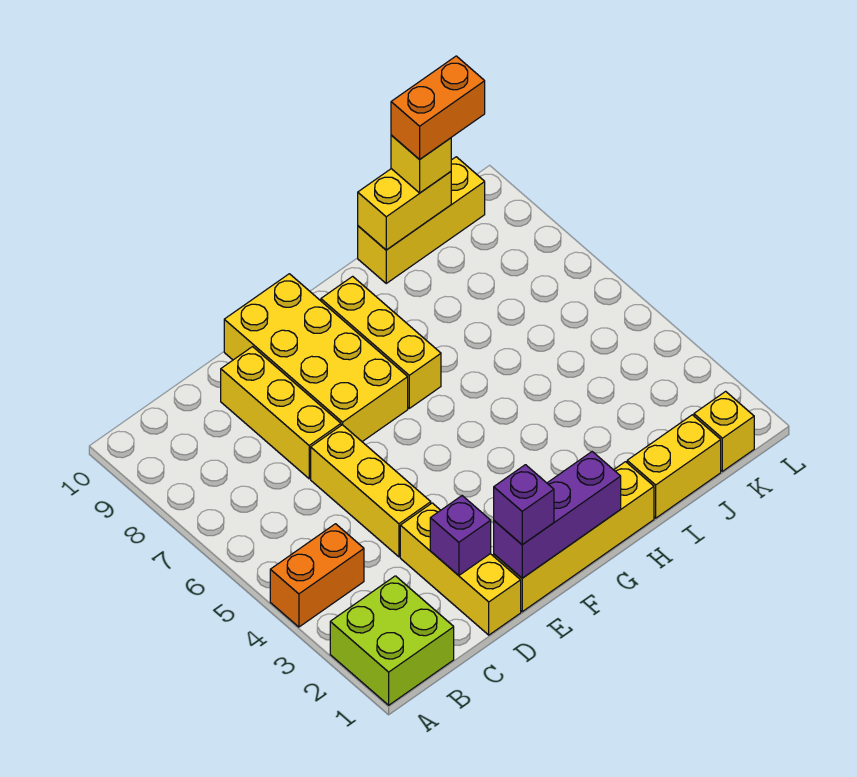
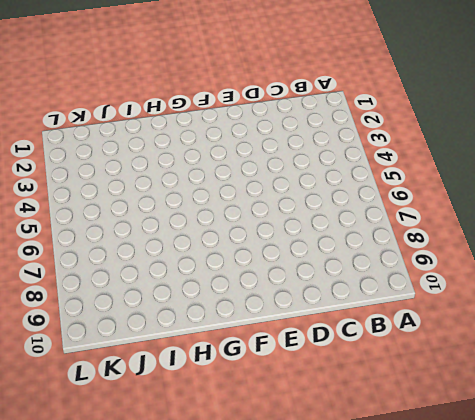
none -> lime brick A1:B2 level 1
none -> orange brick A4:B4 level 1
none -> yellow brick D1:D3 level 1

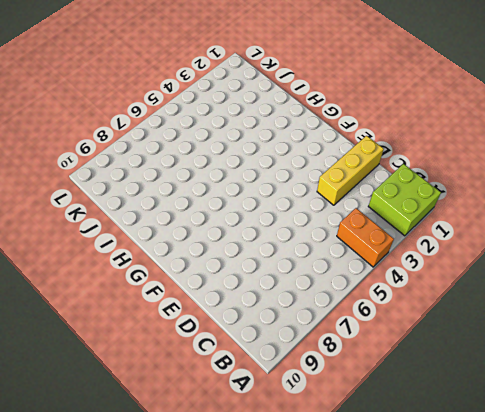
none -> yellow brick D4:D6 level 1
none -> yellow brick D7:D9 level 1
none -> yellow brick E1:H1 level 1

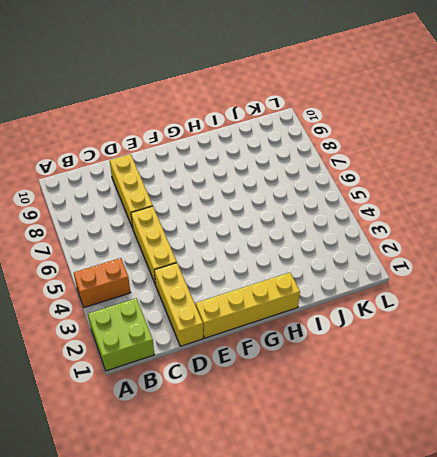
none -> yellow brick E7:F10 level 1
none -> yellow brick G7:G9 level 1
none -> yellow brick I1:J1 level 1

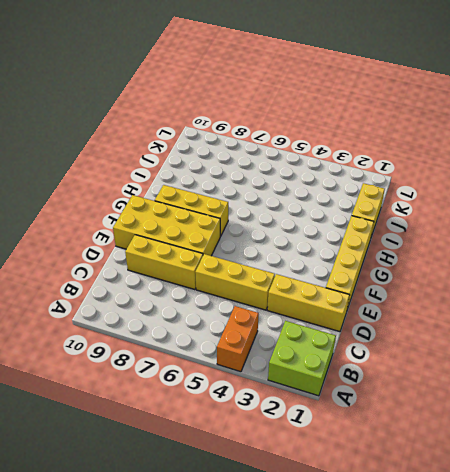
none -> yellow brick I10:K10 level 1
none -> yellow brick K1 level 1
none -> purple brick D2 level 2

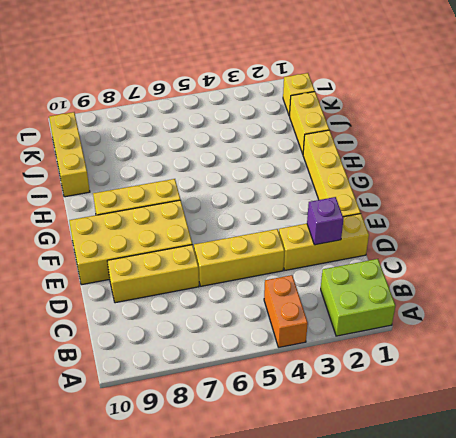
none -> purple brick E1:G1 level 2
none -> yellow brick I10:J10 level 2
none -> purple brick E1 level 3

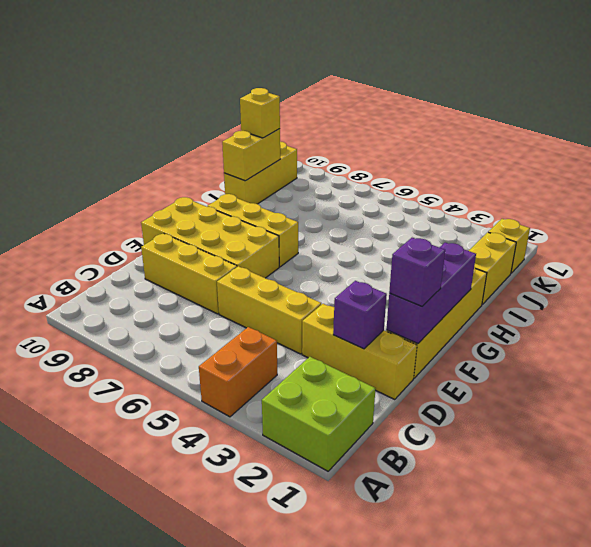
none -> orange brick J10:K10 level 4

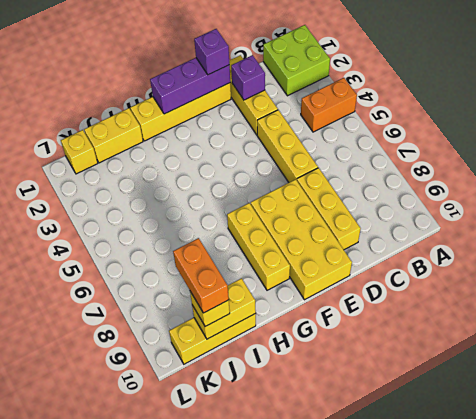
orange brick J9:J10 level 4 -> orange brick J10:K10 level 4

